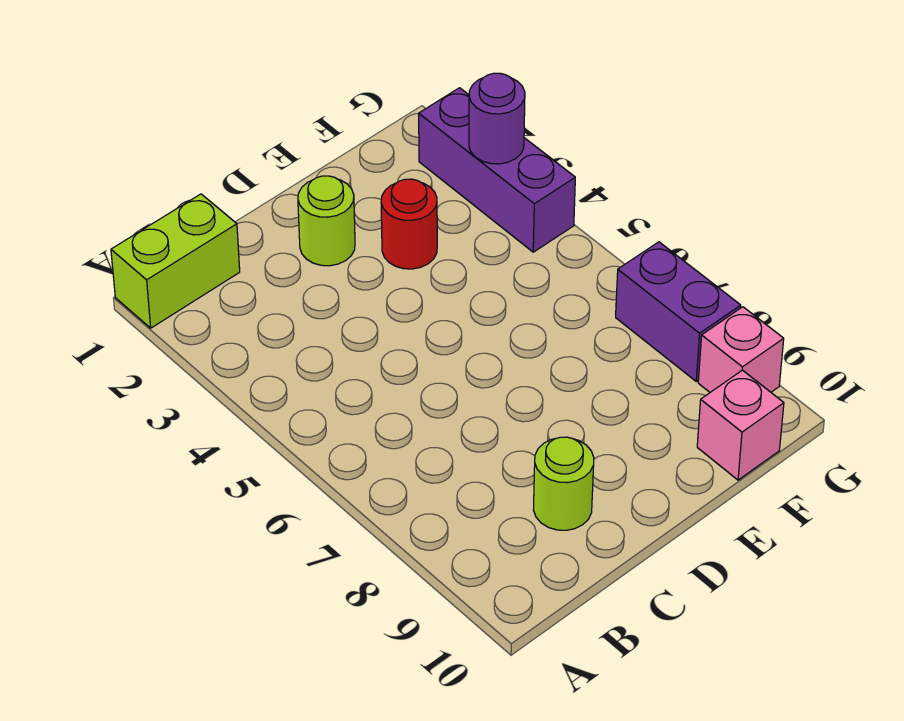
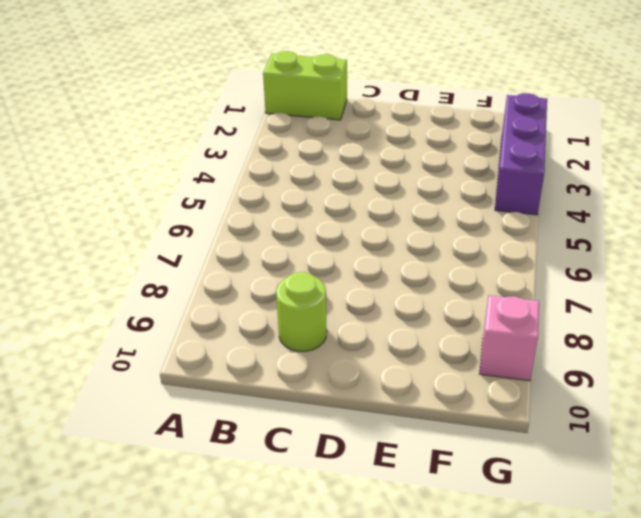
none -> lime round brick D2 level 1
none -> red round brick E3 level 1

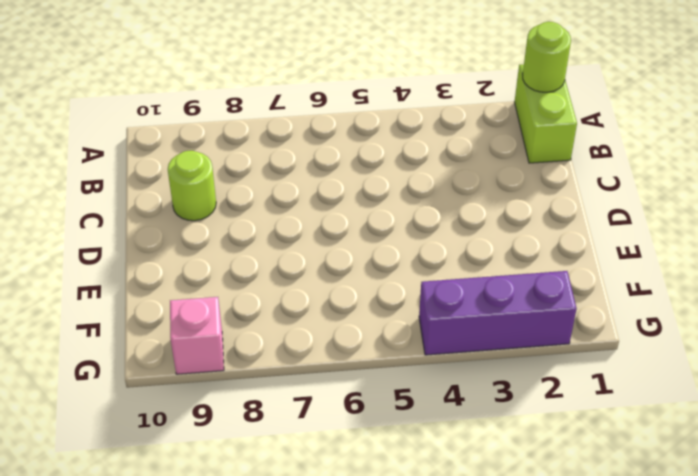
lime round brick A1 level 2 -> lime round brick D2 level 1
none -> red round brick E3 level 1
none -> pink brick F10 level 1

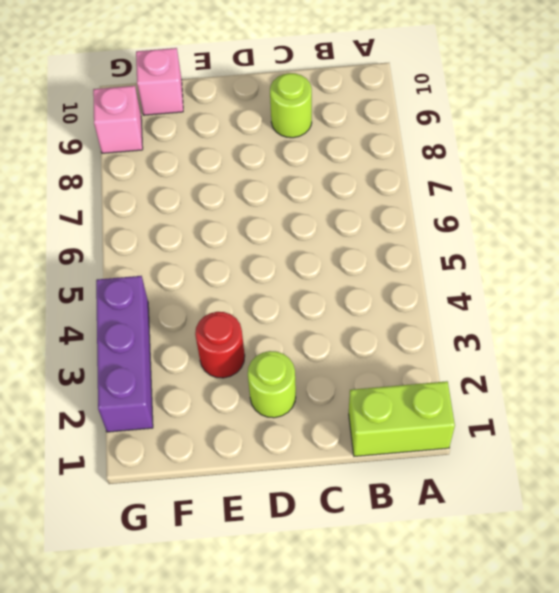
none -> purple brick G7:G8 level 1
none -> purple round brick G3 level 2

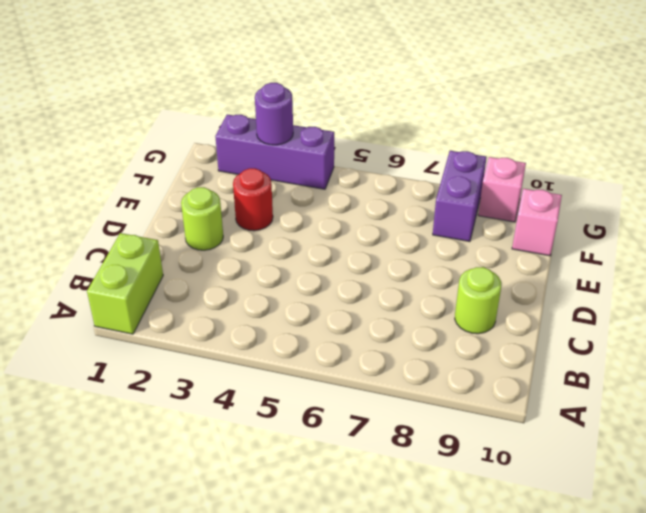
purple brick F8:G8 level 1 -> purple brick G7:G8 level 1

